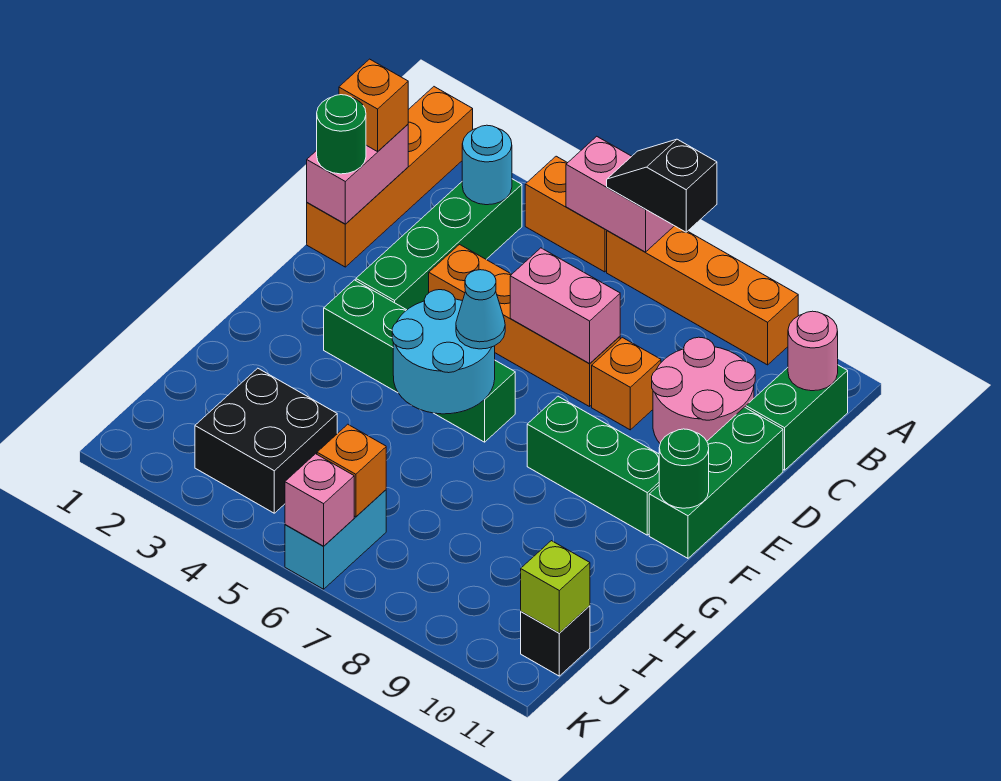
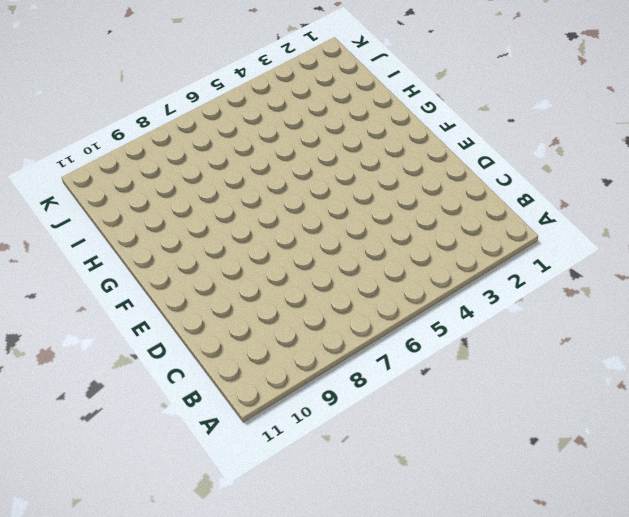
none -> orange brick A1:D1 level 1
none -> orange brick A4:A5 level 1
none -> orange brick A6:A9 level 1

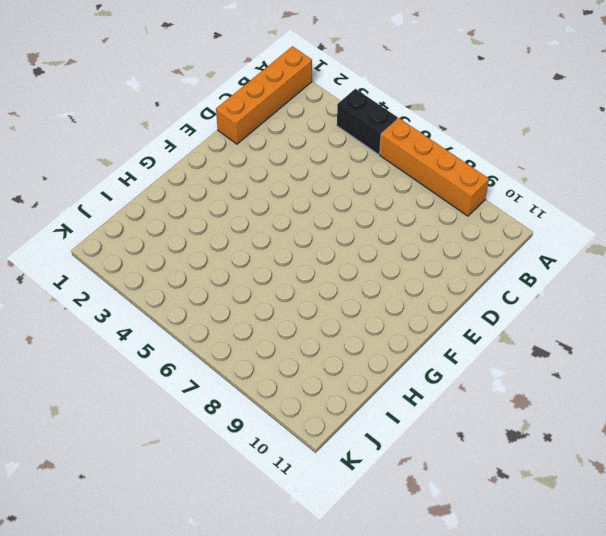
black brick A4:A5 level 1 -> orange brick A4:A5 level 1
none -> green brick B3:E3 level 1
none -> green brick B11:C11 level 1
none -> pink round brick C9:D10 level 1

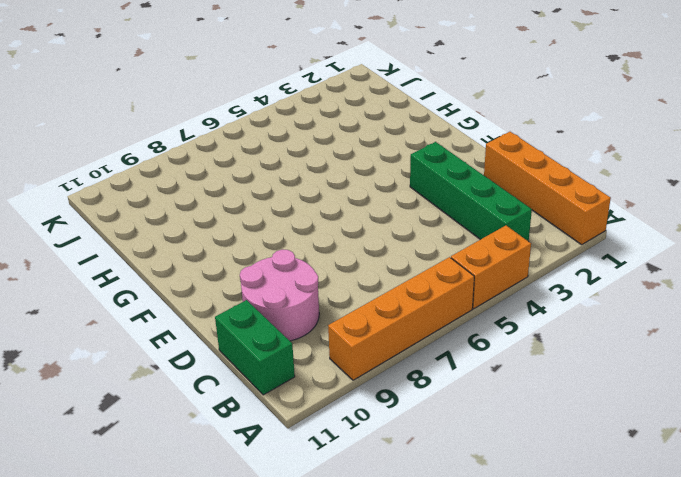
none -> orange brick D4:D7 level 1
none -> orange brick D8 level 1
none -> green brick D11:F11 level 1

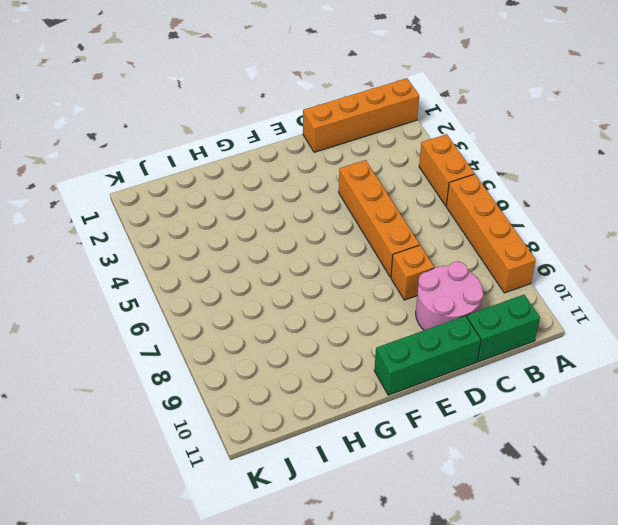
none -> green brick B3:E3 level 1
none -> green brick F3:F6 level 1
none -> green brick F8:F10 level 1

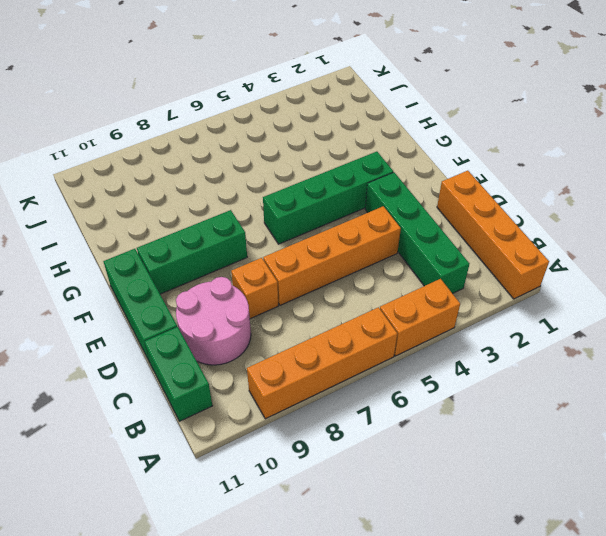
none -> black brick I3:J4 level 1
none -> cyan brick J6:K6 level 1
none -> black brick J11 level 1

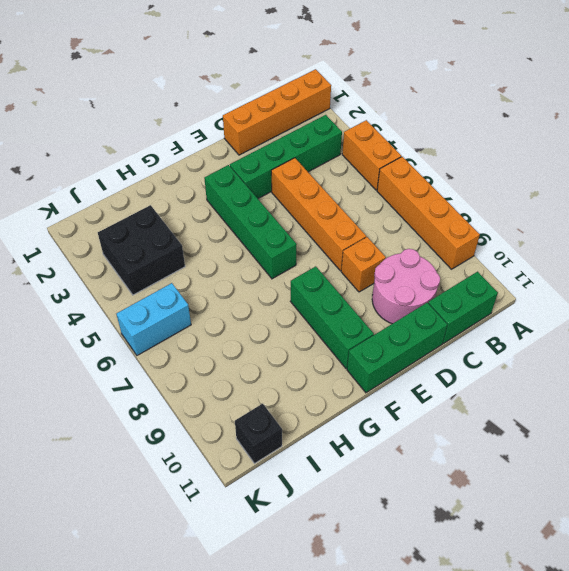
none -> pink brick A5:A6 level 2
none -> cyan round brick B3 level 2
none -> pink round brick B11 level 2

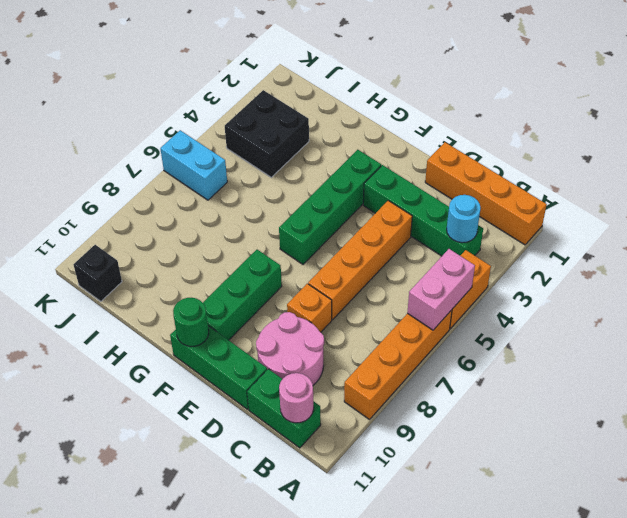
none -> pink brick C1:D1 level 2
none -> pink brick D6:D7 level 2
none -> cyan round brick F5:G6 level 2

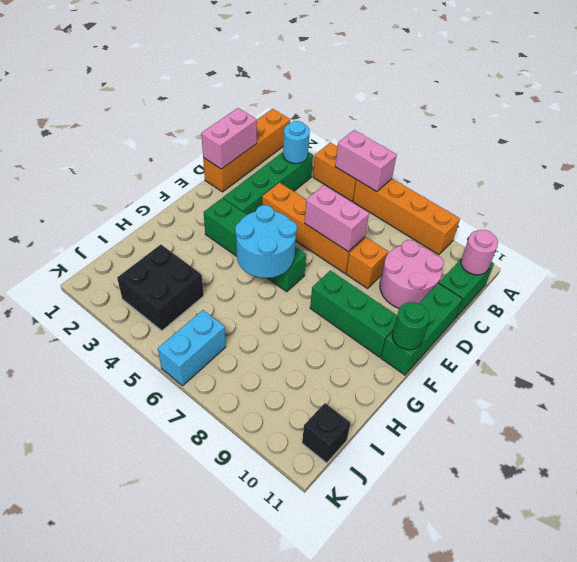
none -> orange brick J6 level 2
none -> lime brick J11 level 2
none -> pink brick K6 level 2

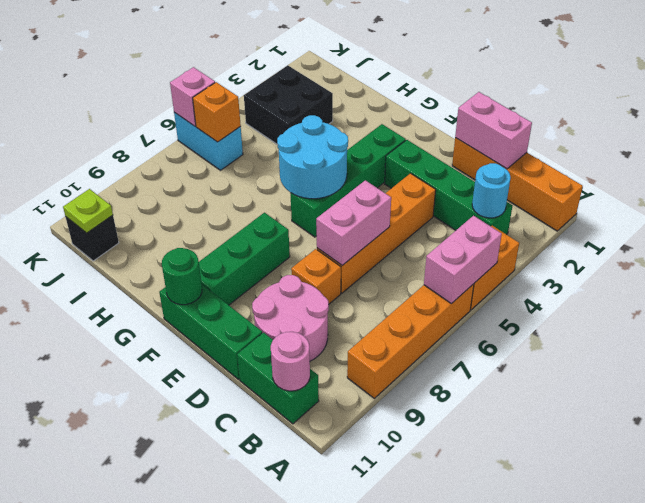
lime plate J11 level 2 -> lime brick J11 level 2
none -> black slope A6:A7 level 3 top 7
none -> orange brick C1 level 3
none -> green round brick D1 level 3

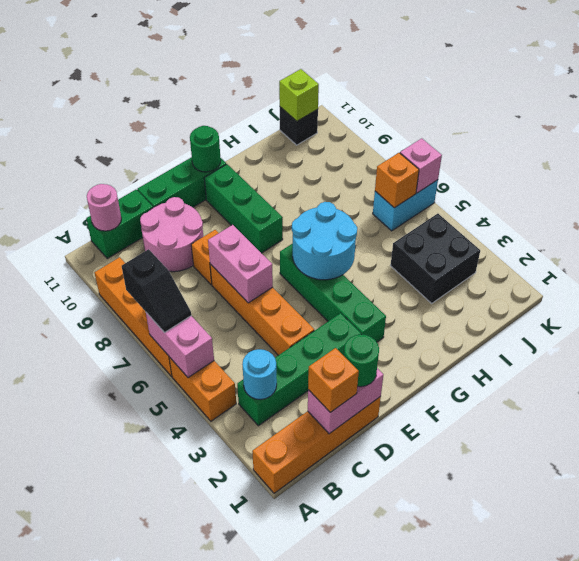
none -> cyan cone F6 level 3

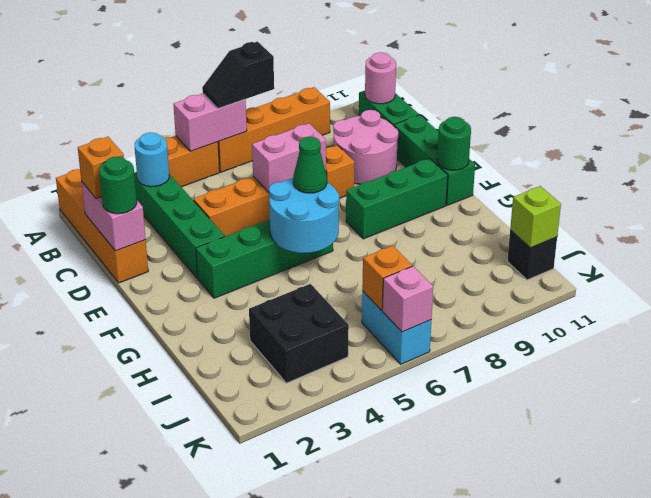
green cone F6 level 3 -> cyan cone F6 level 3

